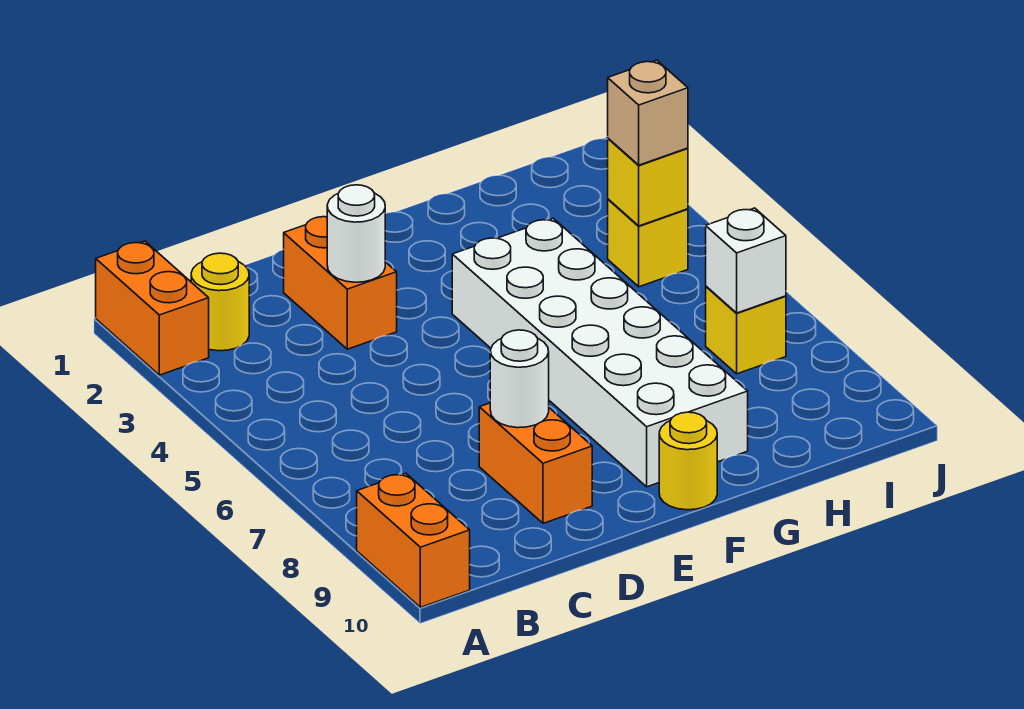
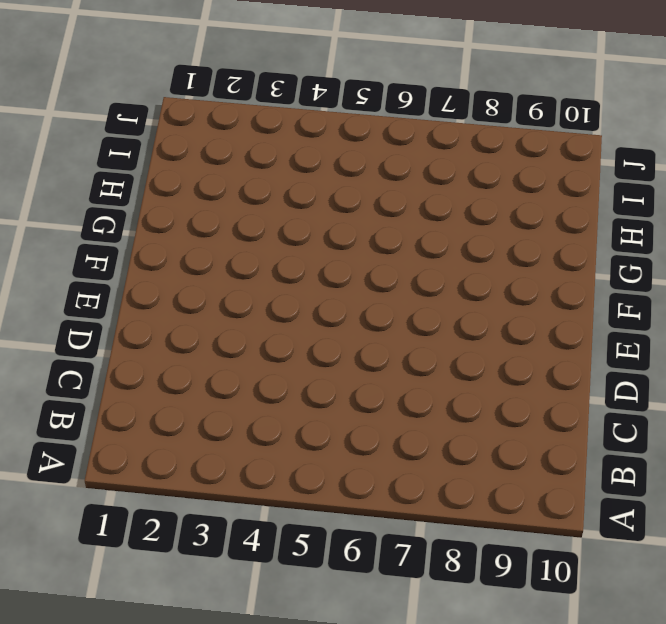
none -> orange brick A1:A2 level 1
none -> orange brick A9:A10 level 1
none -> yellow round brick B2 level 1

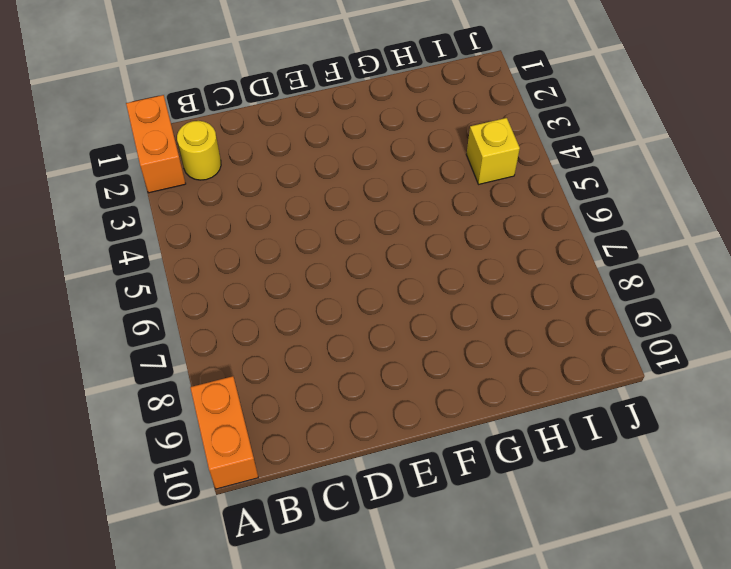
none -> orange brick D2:D3 level 1
none -> orange brick D8:D9 level 1
none -> white brick F4:G9 level 1

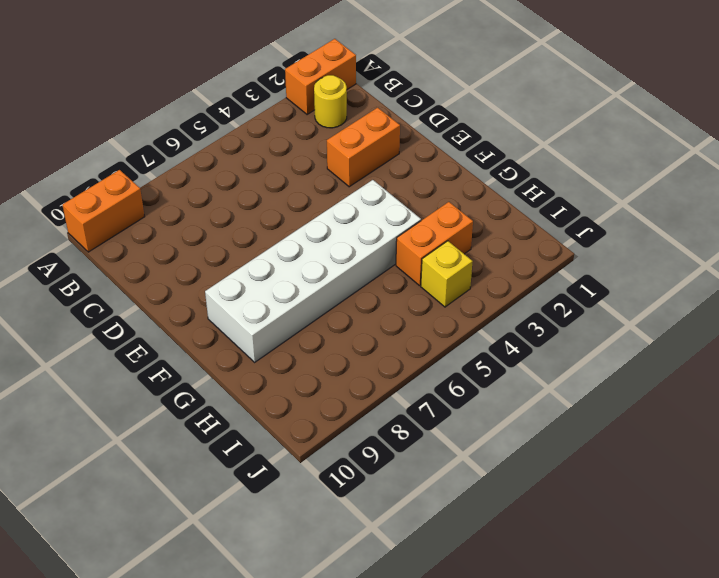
orange brick H3:H4 level 1 -> orange brick D8:D9 level 1
none -> yellow round brick F10 level 1
none -> yellow brick I7 level 1
none -> white round brick D3 level 2

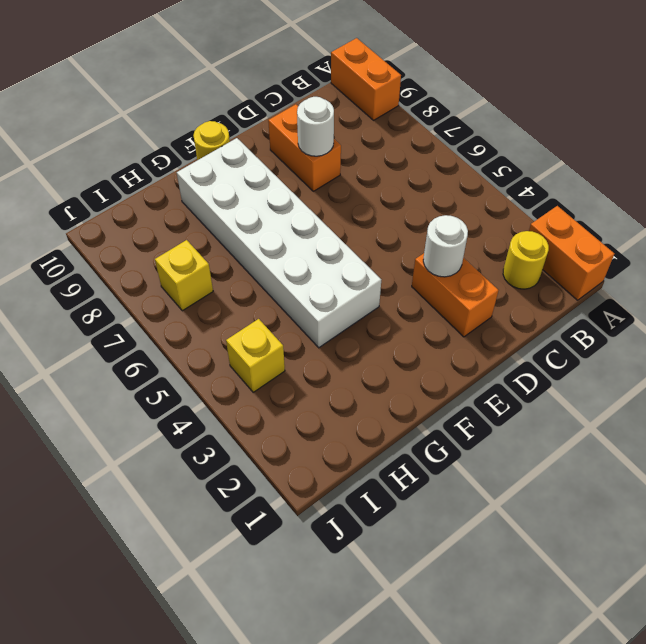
none -> yellow brick I4 level 2
none -> white brick I7 level 2
none -> tan brick I4 level 3

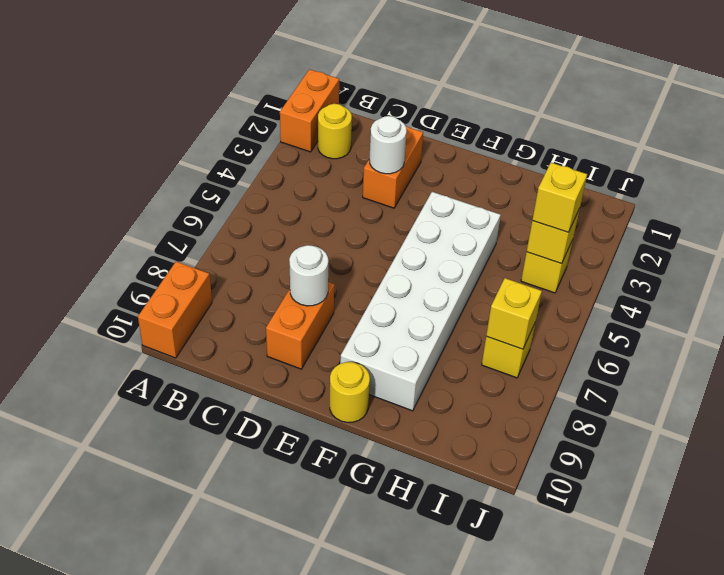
yellow brick I4 level 3 -> tan brick I4 level 3
yellow brick I7 level 2 -> white brick I7 level 2

